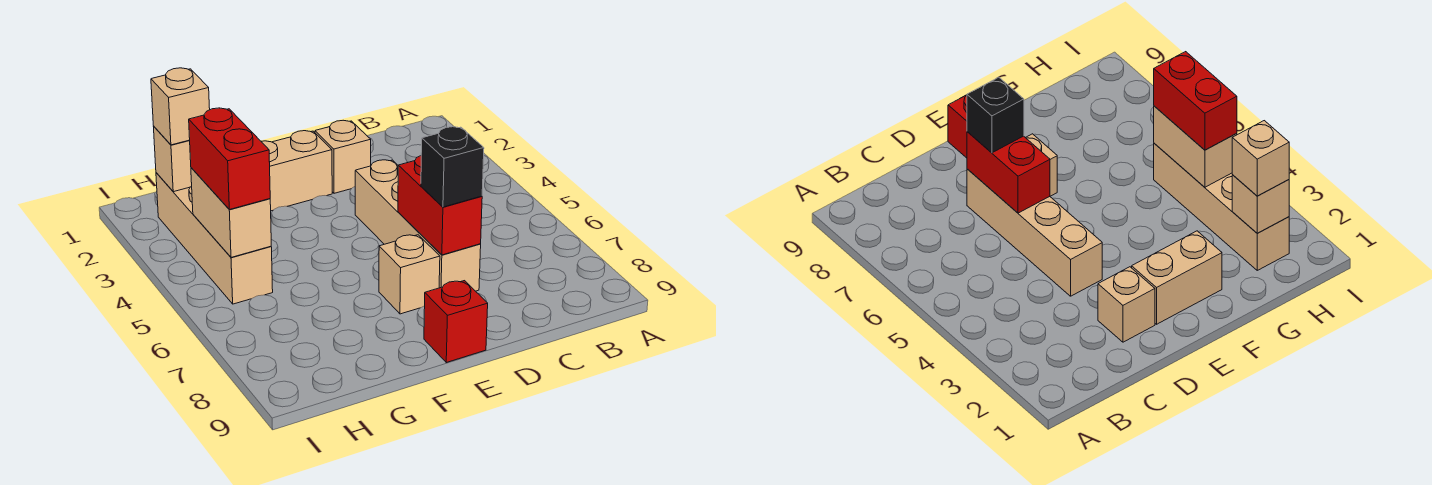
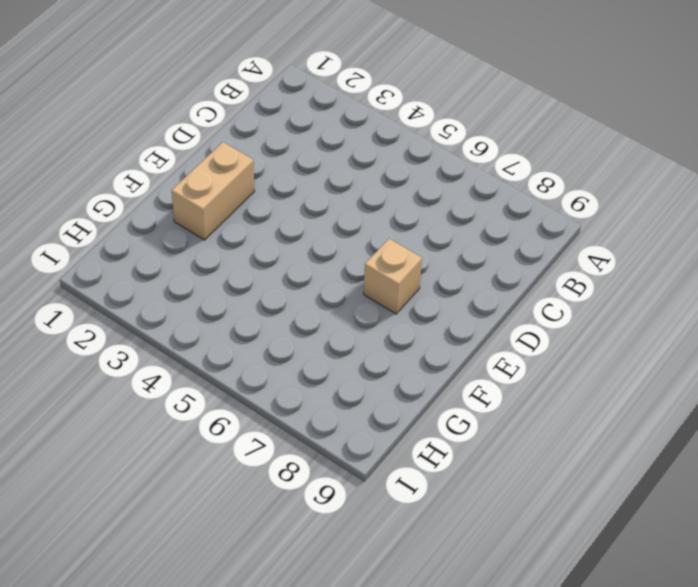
none -> tan brick D2 level 1
none -> tan brick D4:D7 level 1
none -> red brick E9 level 1

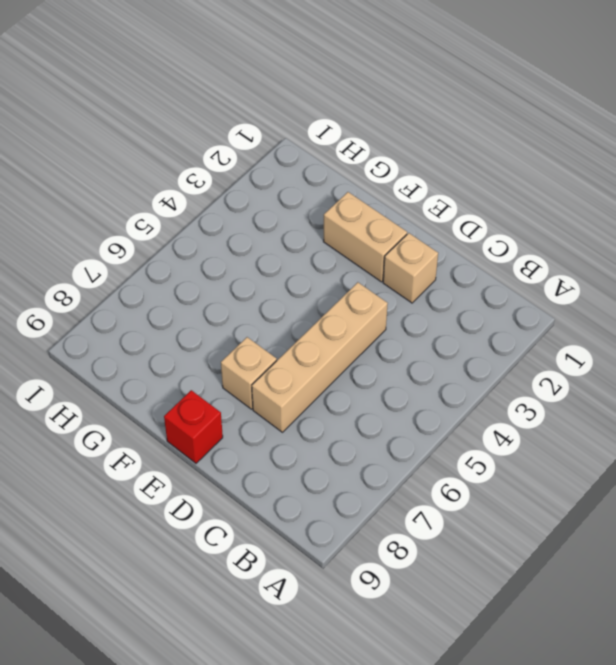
none -> tan brick H2:H5 level 1
none -> red brick D6:D7 level 2
none -> tan brick H2 level 2

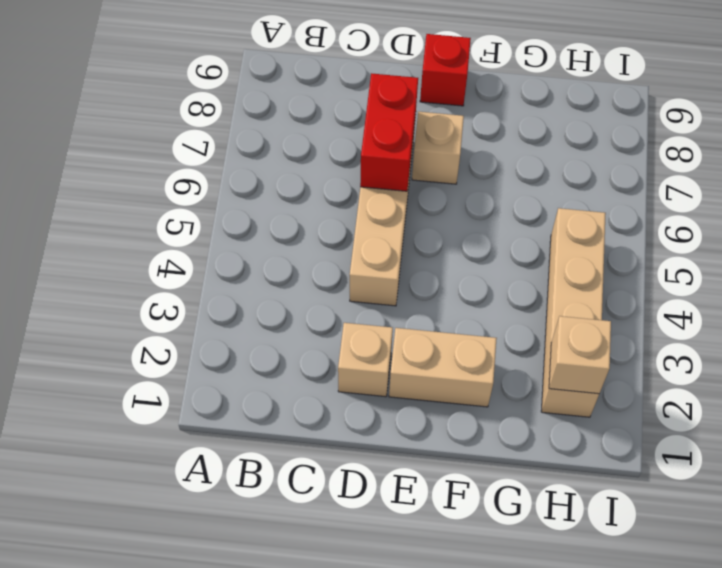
none -> tan brick H4:H5 level 2
none -> black brick D7 level 3
none -> tan brick H2 level 3

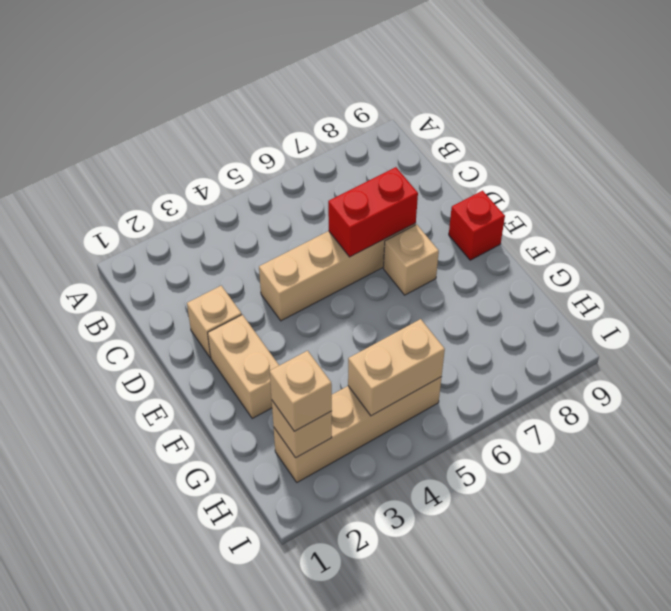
none -> black brick D7 level 3
none -> red brick H4:H5 level 3

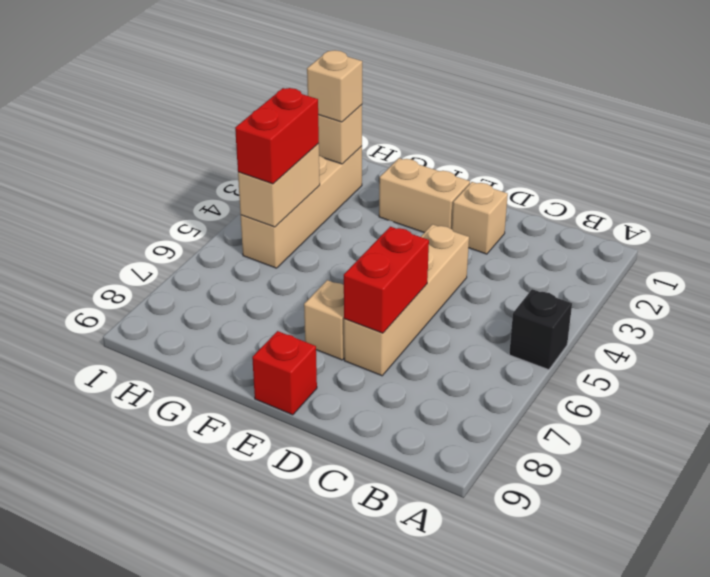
black brick A5 level 1 -> black brick D7 level 3

